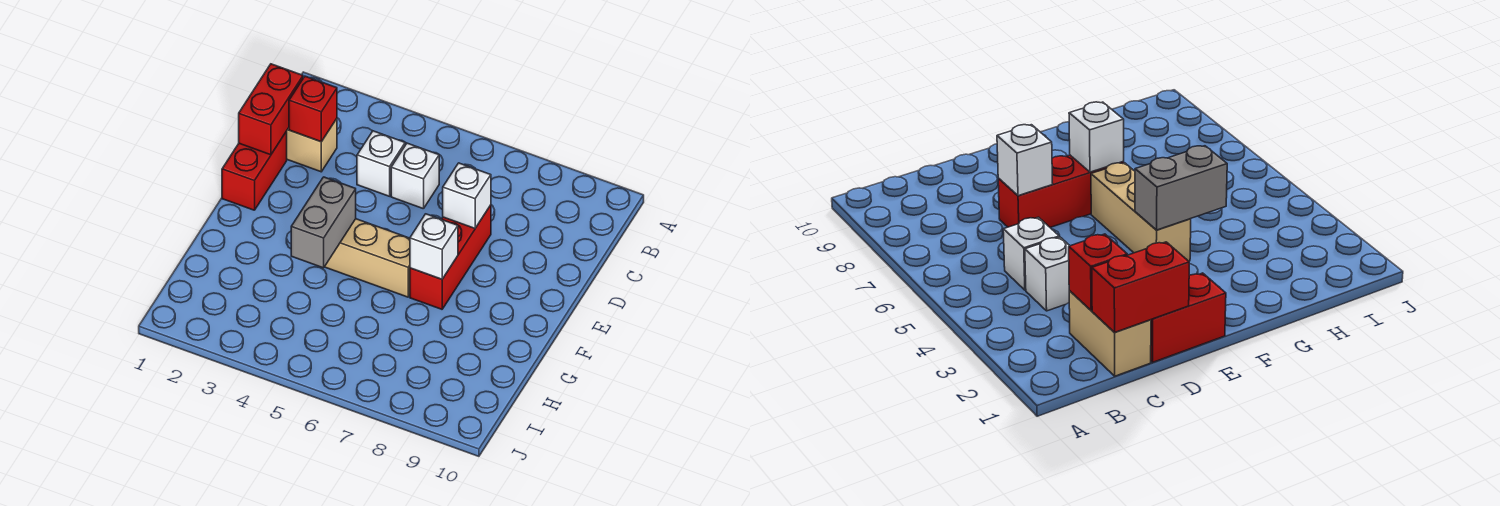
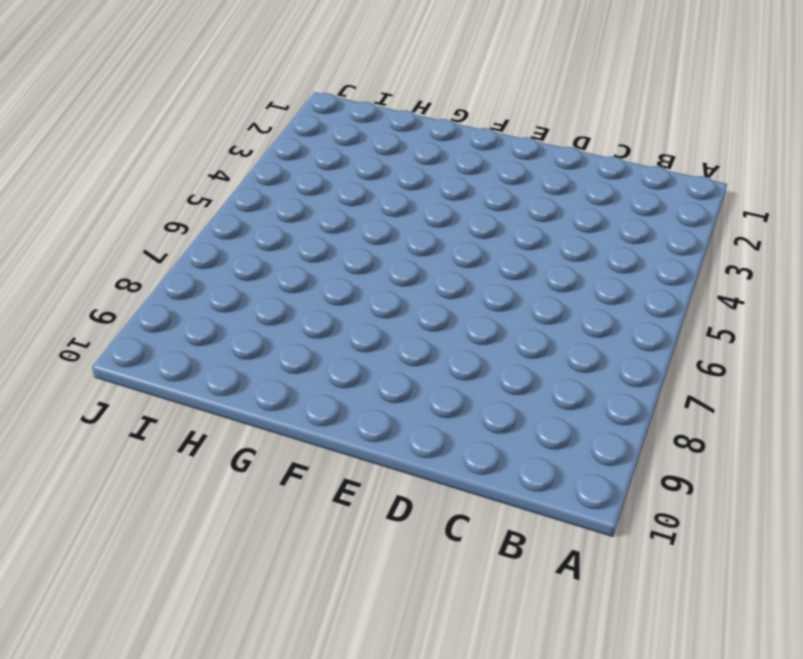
none -> tan brick C1:C2 level 1
none -> white brick C4 level 1

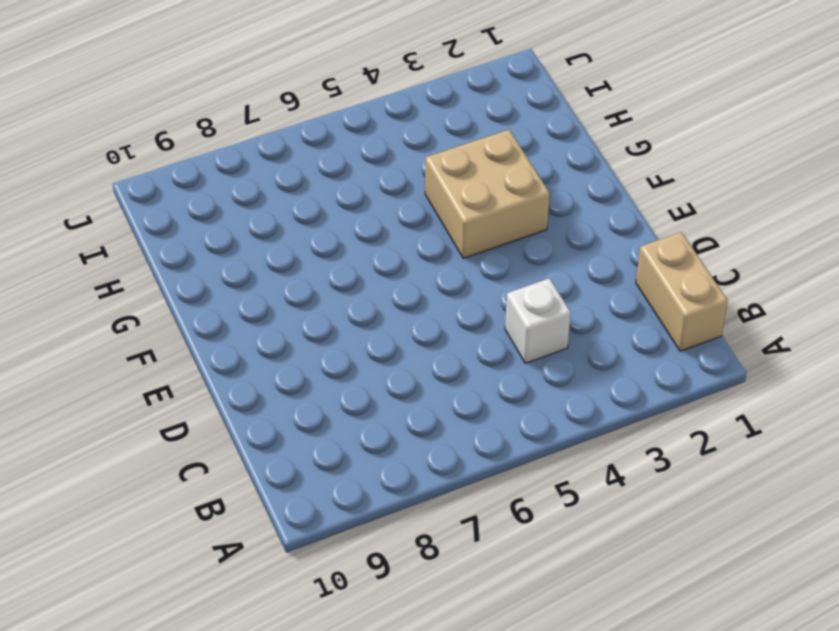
tan brick B1:C1 level 1 -> tan brick C1:C2 level 1
tan brick F3:G4 level 1 -> tan brick F4:F6 level 1
none -> white brick C5 level 1
none -> red brick D1:E1 level 1

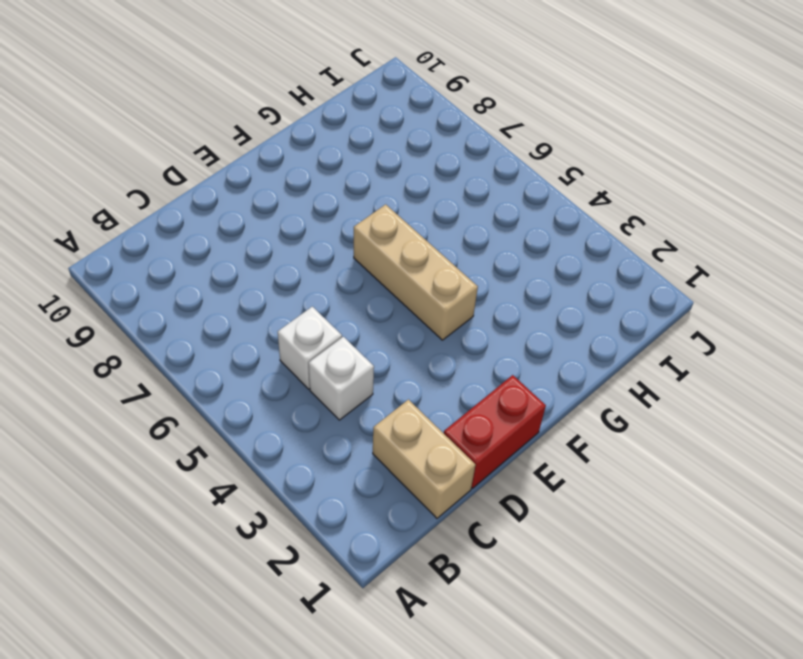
none -> red brick D7:F7 level 1
none -> red brick C1:D1 level 2

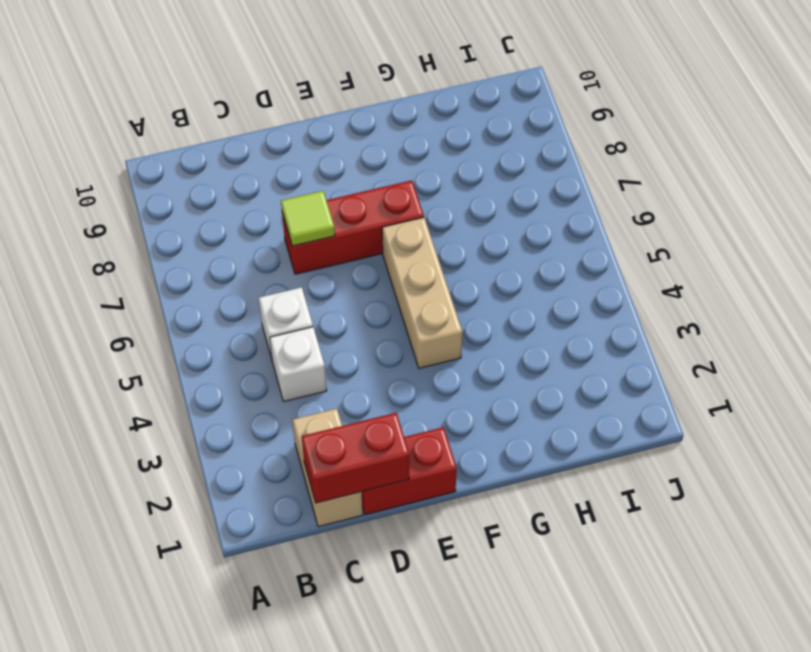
lime tile D7 level 2 -> white brick D7 level 2
none -> red brick C2 level 2
none -> grey brick F4:G4 level 2

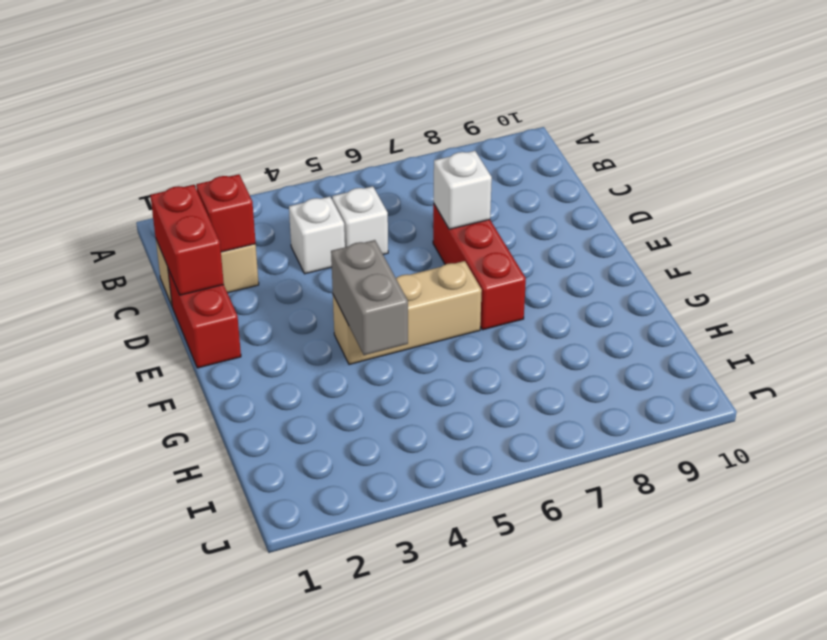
none -> white brick F7 level 2

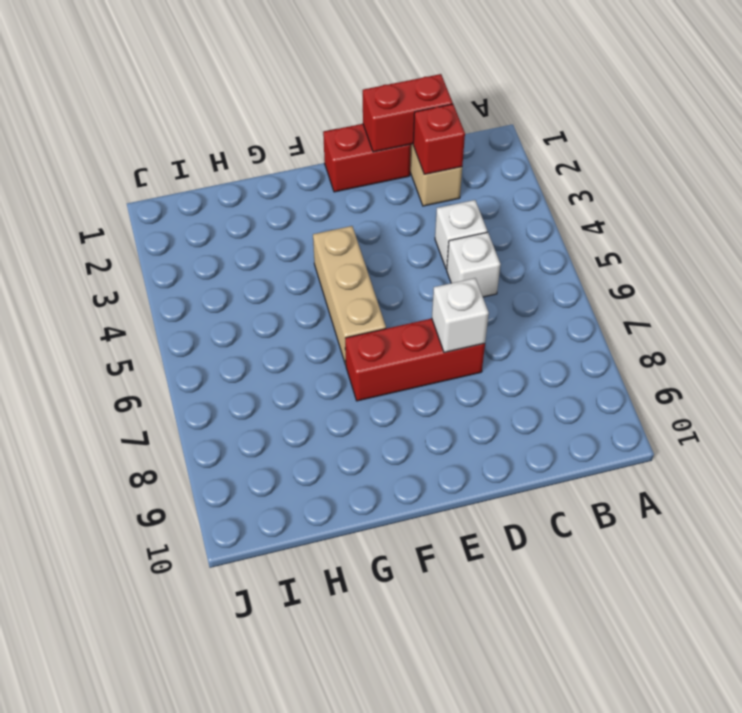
none -> grey brick F4:G4 level 2
none -> white brick F7 level 2

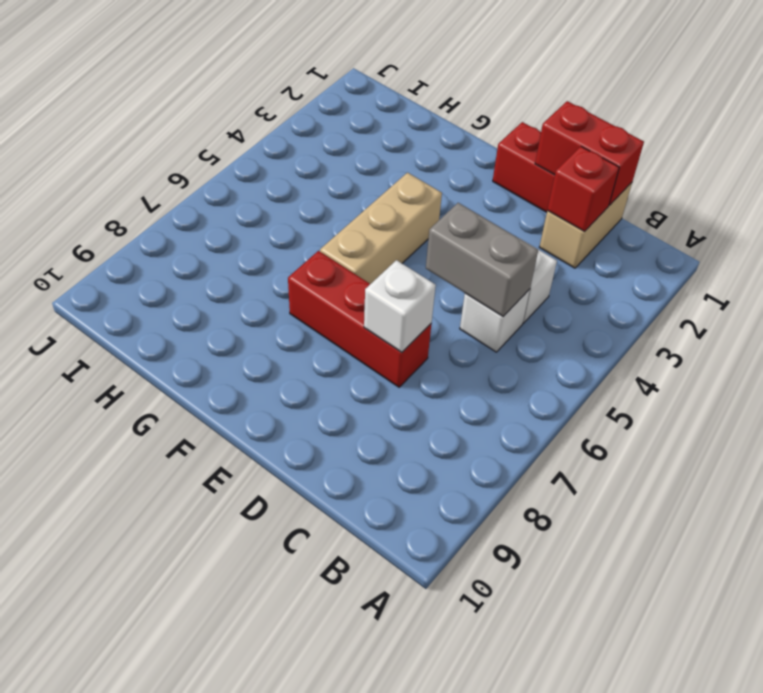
grey brick C5:D5 level 2 -> grey brick F4:G4 level 2
none -> white brick F7 level 2

